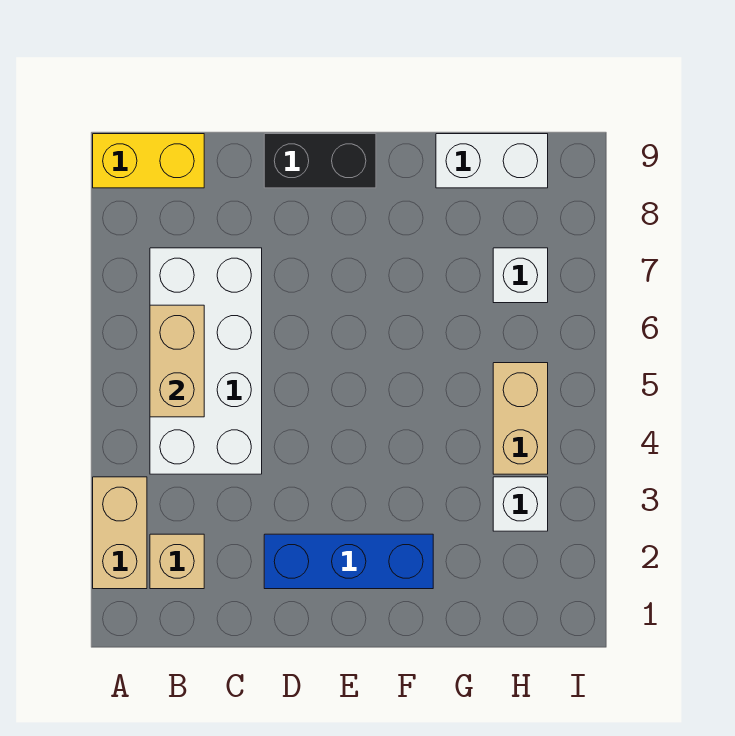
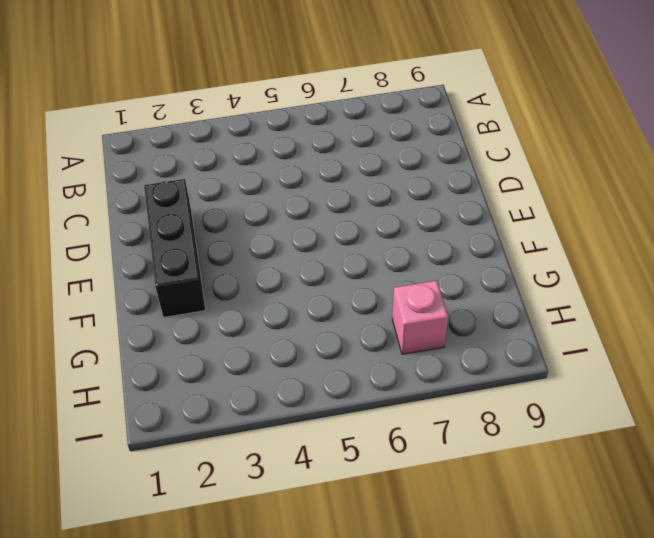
black brick D2:F2 level 1 -> blue brick D2:F2 level 1
pink brick H7 level 1 -> white brick H7 level 1
none -> tan brick A2:A3 level 1
none -> yellow brick A9:B9 level 1

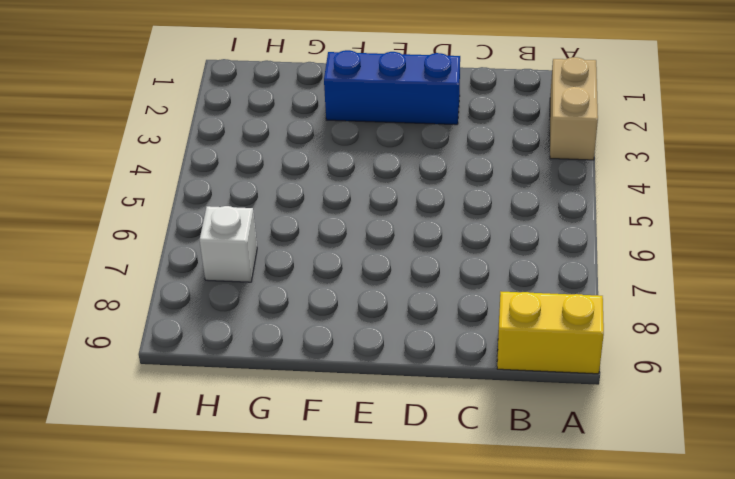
none -> tan brick B2 level 1
none -> white brick B4:C7 level 1

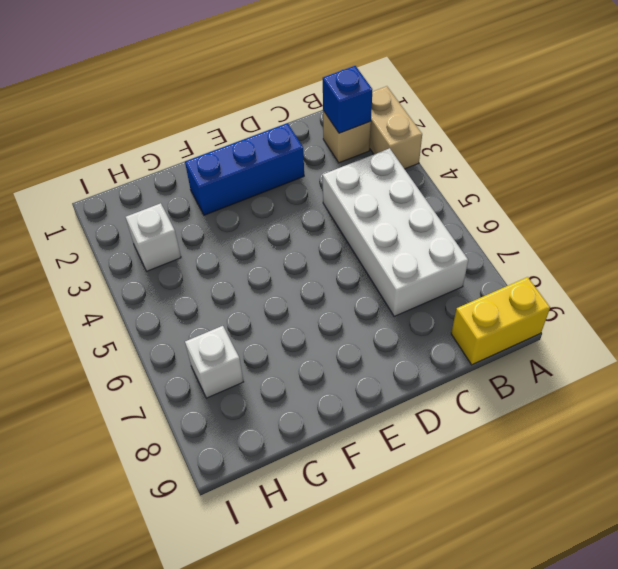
blue brick B2 level 2 -> none
none -> black brick D9:E9 level 1
none -> white brick G9:H9 level 1

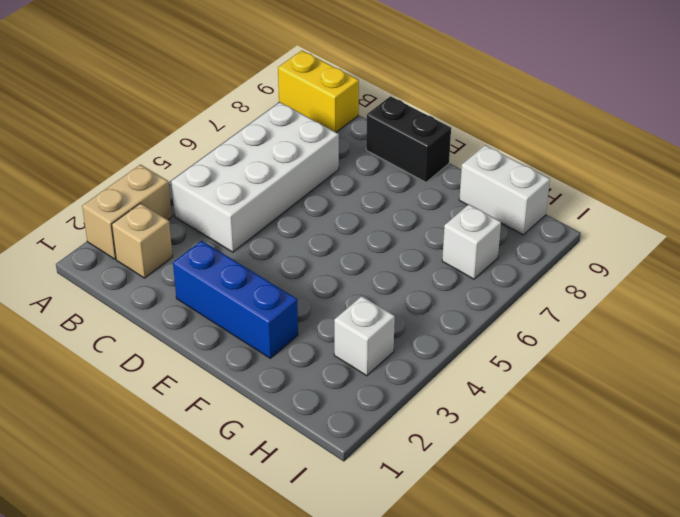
none -> tan brick H4:H5 level 1
none -> tan brick B5:B6 level 2

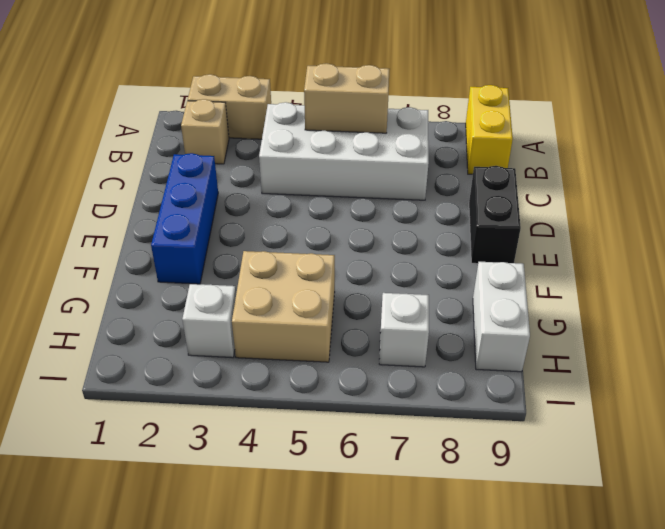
tan brick G4:H5 level 1 -> tan brick H4:H5 level 1

